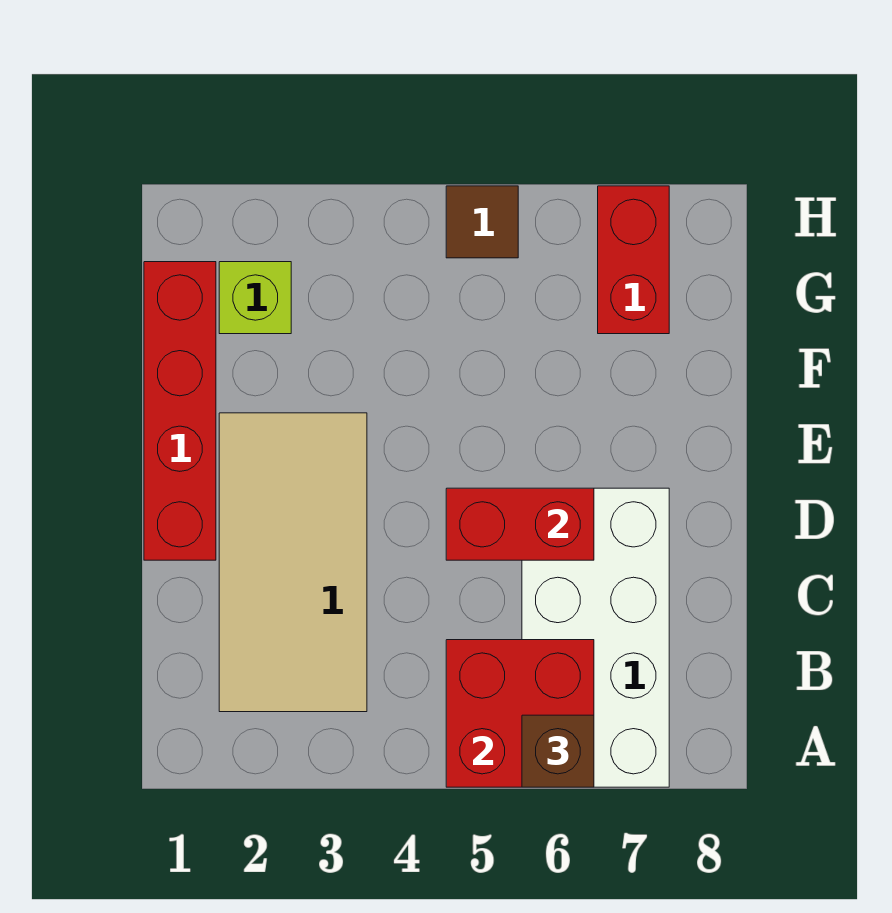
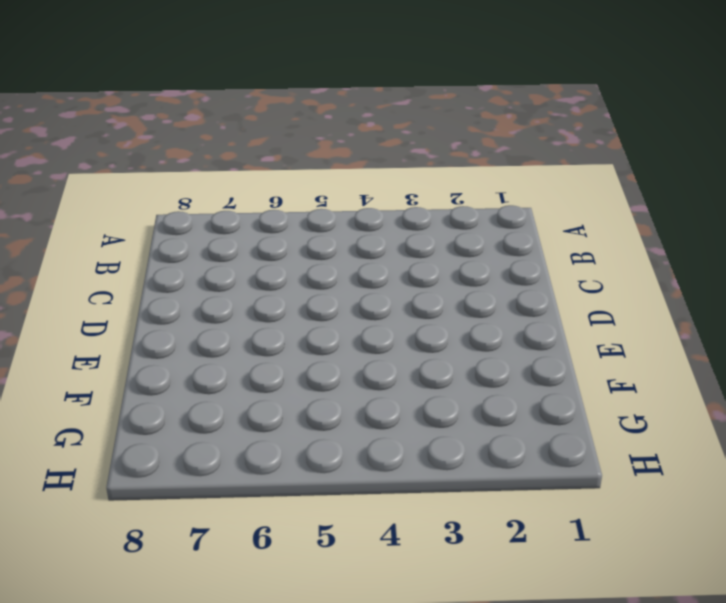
none -> white brick A6:D7 level 1
none -> tan tile B2:E3 level 1

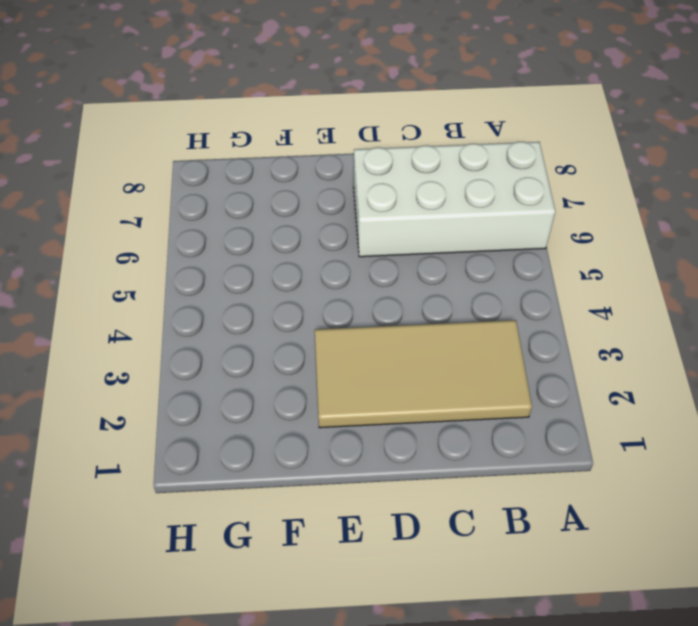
none -> red brick D1:G1 level 1
none -> lime brick G2 level 1

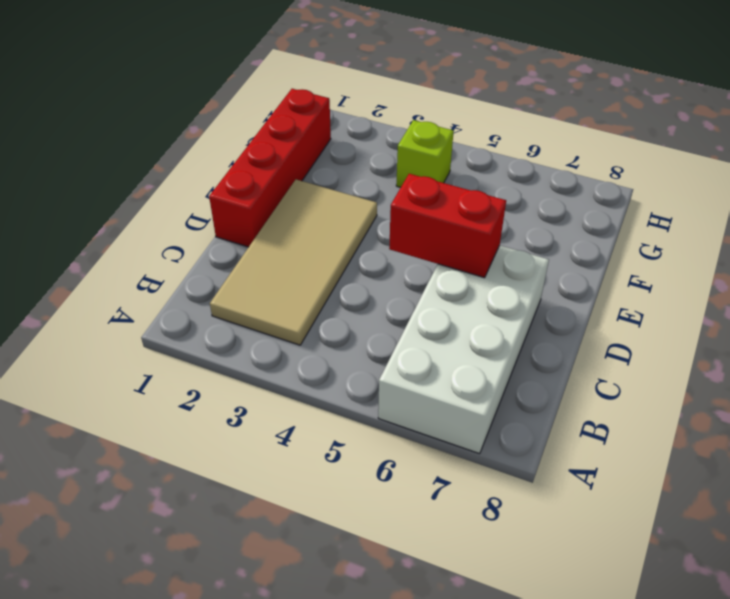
lime brick G4 level 1 -> lime brick G2 level 1
none -> red brick G7:H7 level 1
none -> brown tile H5 level 1

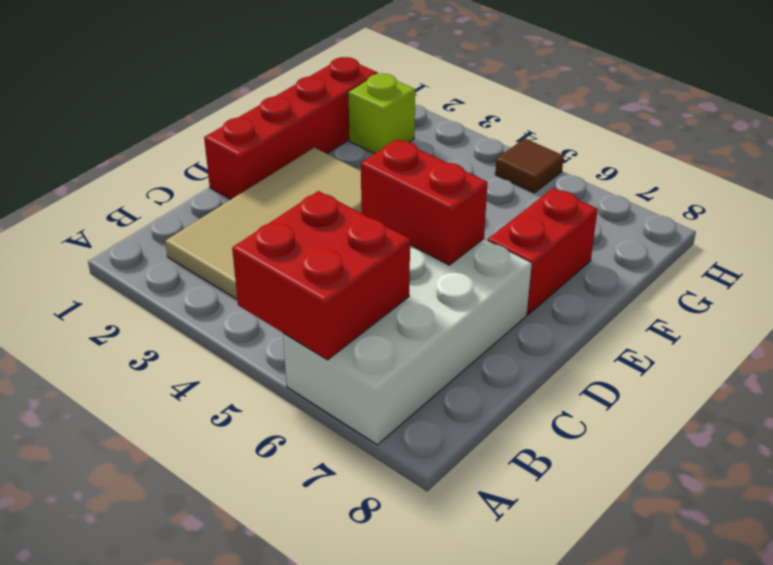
red brick E7:F7 level 1 -> red brick G7:H7 level 1
none -> brown brick A6 level 3

